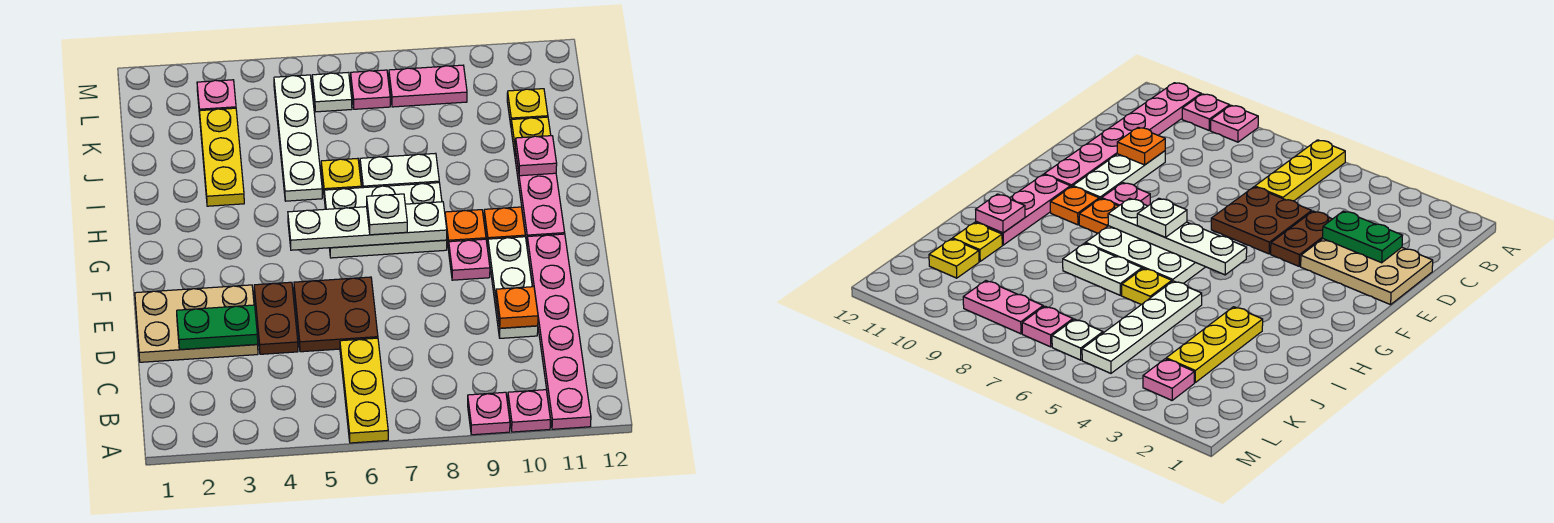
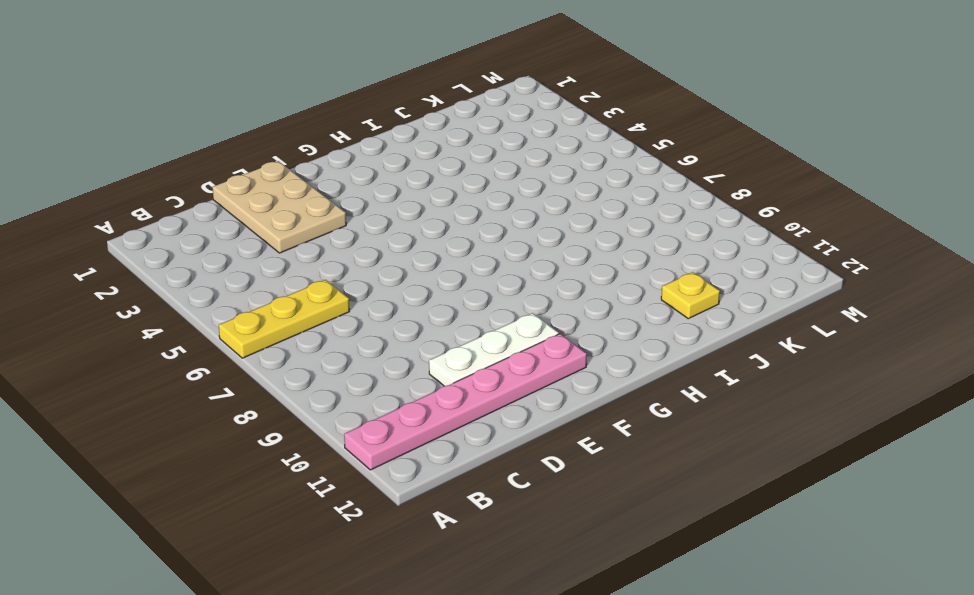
none -> pink plate A9 level 1
none -> pink plate A10 level 1
none -> brown plate D4:E4 level 1

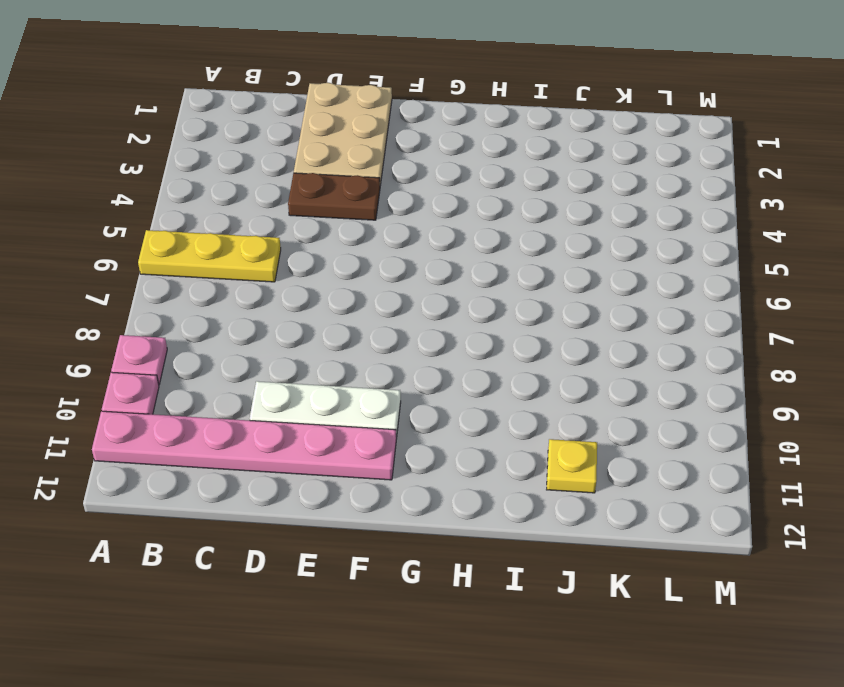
none -> brown plate D5:E6 level 1
none -> pink plate F9 level 1
none -> white plate G6:H8 level 1

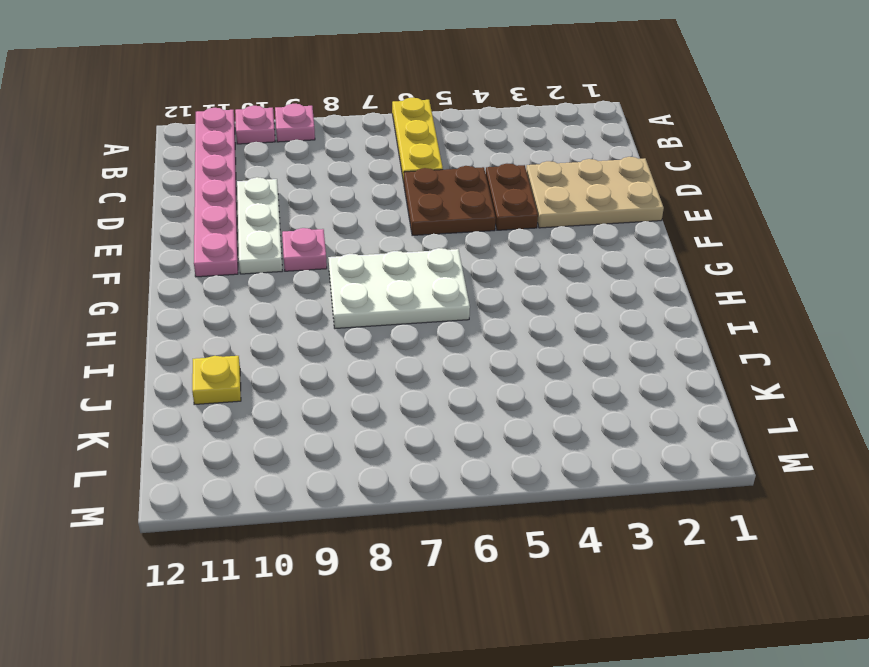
none -> orange plate G9 level 1
none -> orange plate G10 level 1
none -> pink plate G11:I11 level 1

